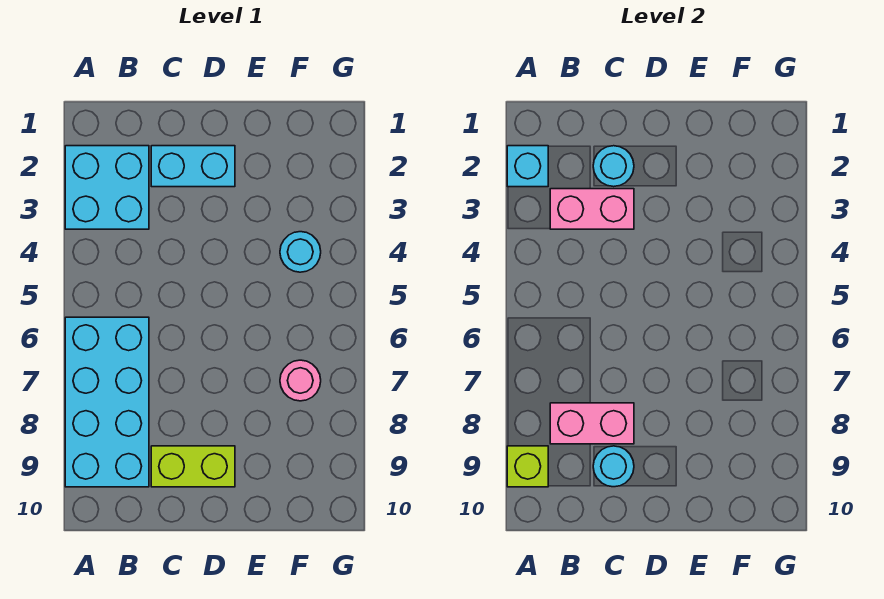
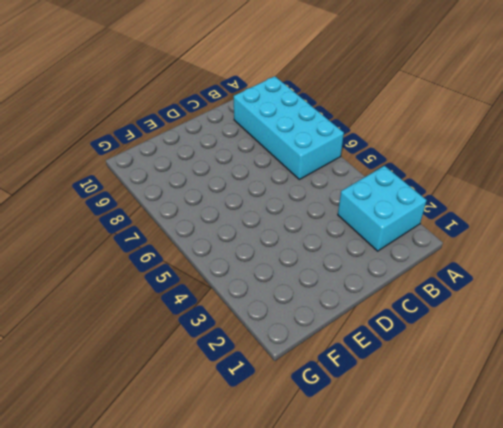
none -> cyan brick C2:D2 level 1
none -> lime brick C9:D9 level 1
none -> cyan round brick F4 level 1

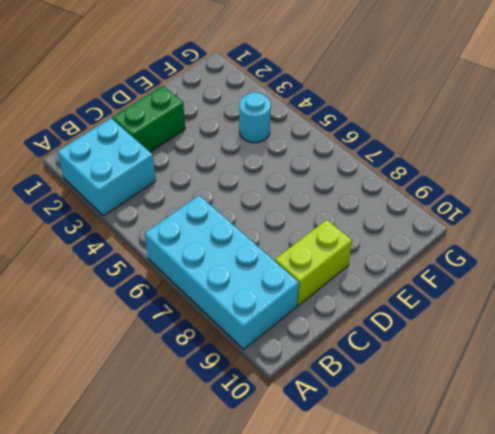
green brick C2:D2 level 1 -> cyan brick C2:D2 level 1
none -> pink round brick F7 level 1
none -> cyan brick A2 level 2
none -> lime brick A9 level 2

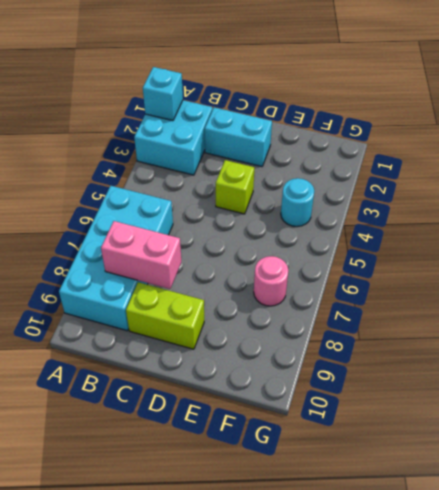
lime brick D4 level 1 -> lime brick A9 level 2
none -> pink brick B3:C3 level 2
none -> cyan round brick C2 level 2
none -> cyan round brick C9 level 2

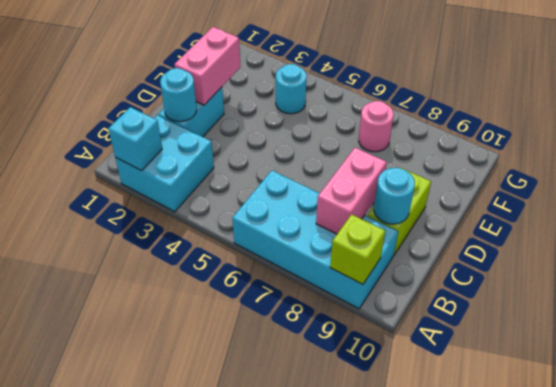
pink brick D2:E2 level 2 -> pink brick B3:C3 level 2

